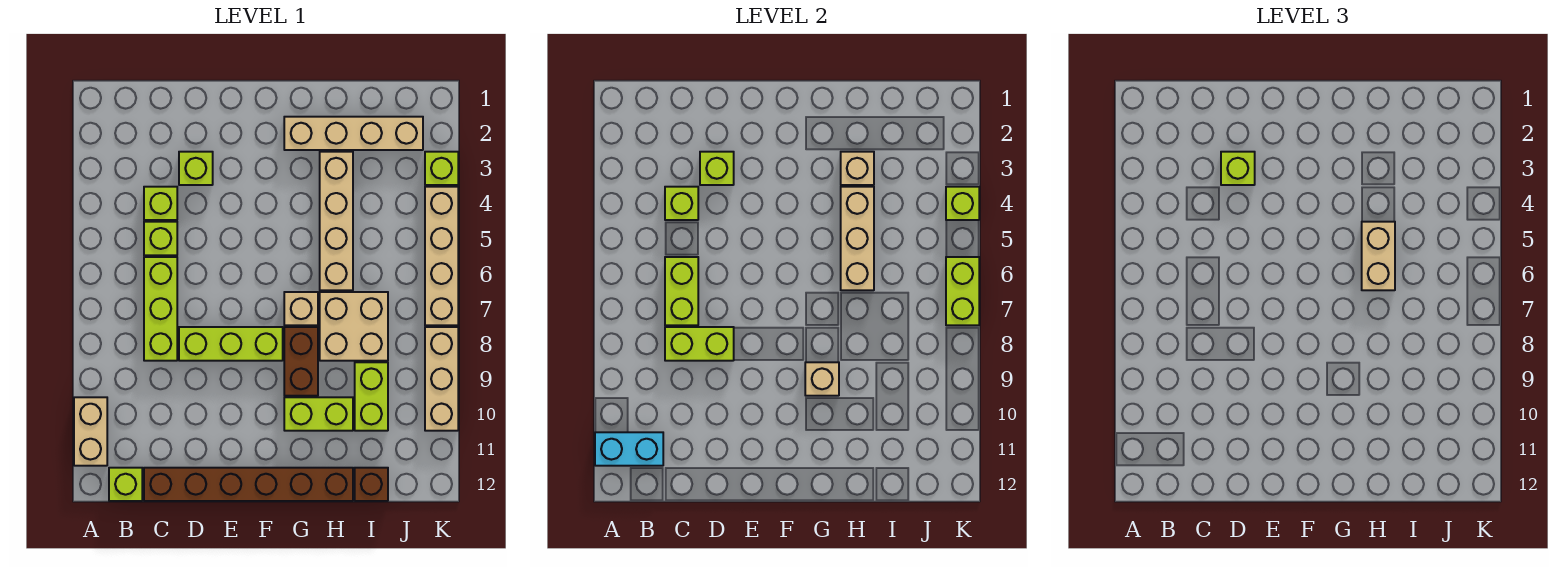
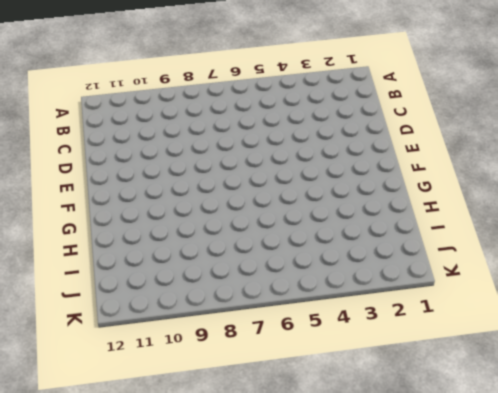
none -> tan brick A10:A11 level 1
none -> lime brick B12 level 1
none -> lime brick C4 level 1
none -> lime brick C5 level 1

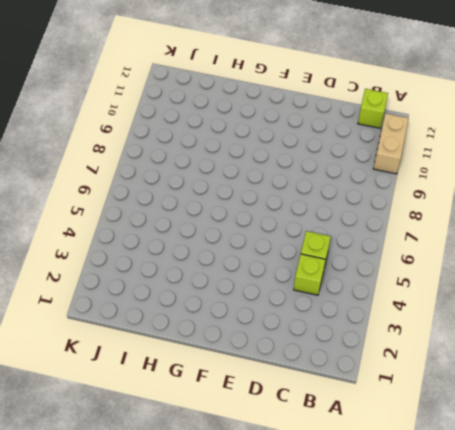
none -> lime brick C6:C8 level 1
none -> brown brick C12:H12 level 1
none -> lime brick D3 level 1
none -> lime brick D8:F8 level 1

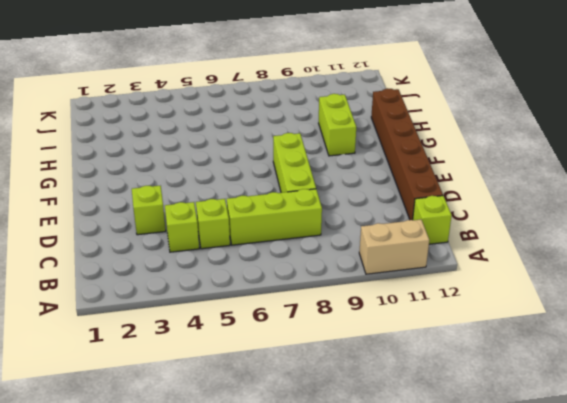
none -> tan brick G2:J2 level 1
none -> tan brick G7 level 1
none -> brown brick G8:G9 level 1
none -> tan brick H3:H6 level 1

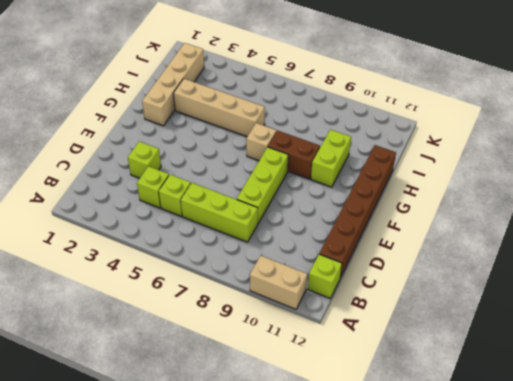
none -> tan brick H7:I8 level 1
none -> lime brick I9:I10 level 1
none -> brown brick I12 level 1
none -> lime brick K3 level 1

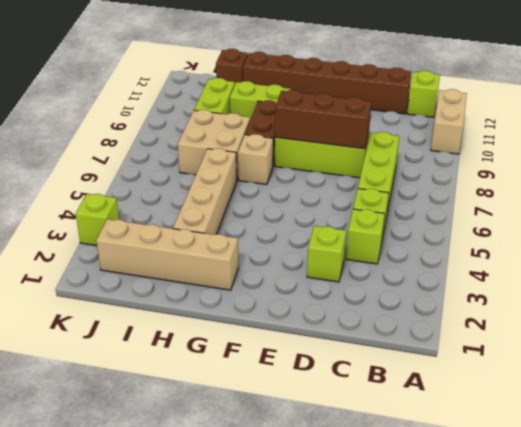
brown brick D8:F8 level 2 -> lime brick C8:D8 level 2
none -> tan brick K4:K7 level 1
none -> tan brick K8:K10 level 1
none -> cyan brick A11:B11 level 2
none -> lime brick C4 level 2

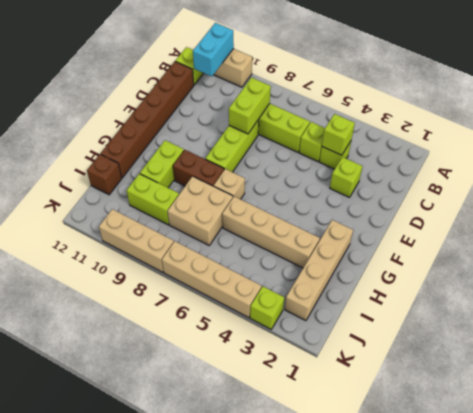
none -> lime brick C6:C7 level 2
none -> lime brick D3 level 2
none -> tan brick G9 level 2
none -> tan brick H3 level 2

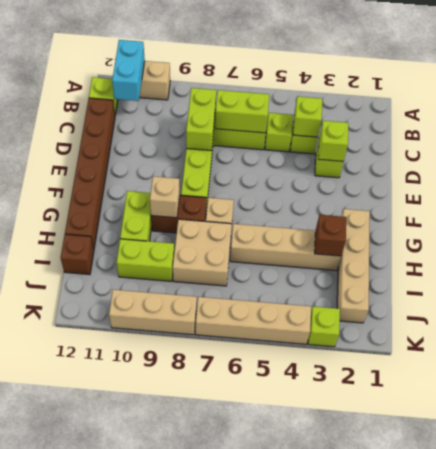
brown brick H3 level 2 -> tan brick H3 level 2
none -> tan brick H4:H6 level 2
none -> lime brick K4 level 2
none -> lime brick K6:K7 level 2
none -> lime brick D3 level 3

